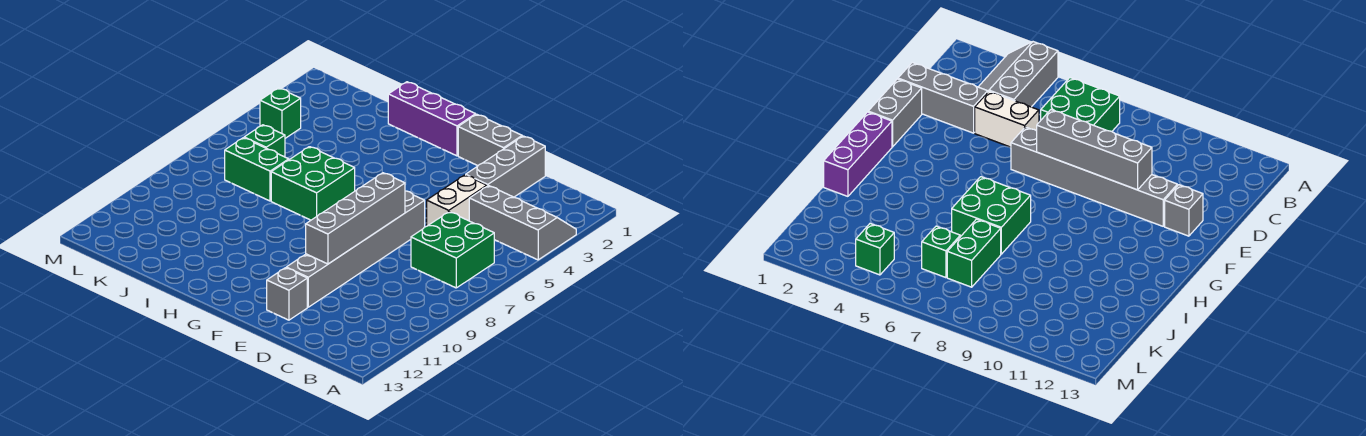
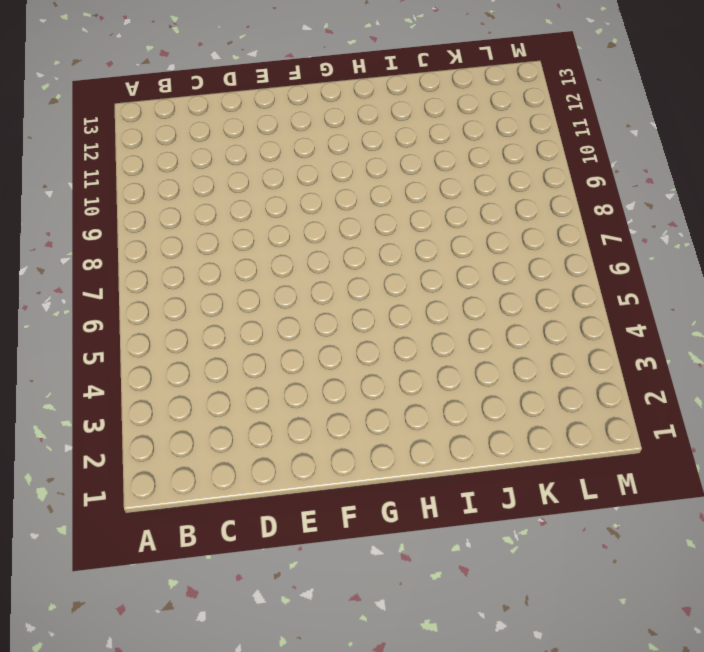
none -> grey slope A3:C4 level 1 top 4
none -> green brick B6:C7 level 1
none -> grey brick D1:D3 level 1

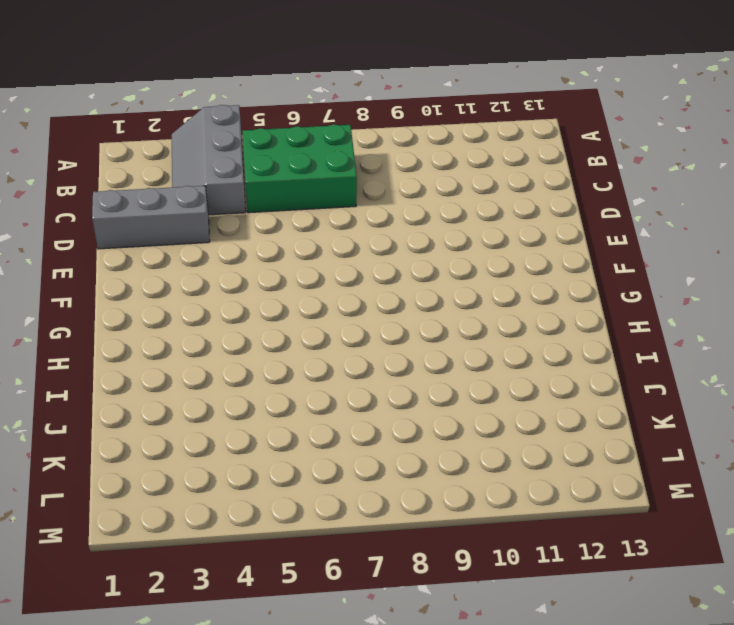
green brick B5:C7 level 1 -> green brick B6:C7 level 1
none -> white brick D4:D5 level 1
none -> grey brick E1:F1 level 1
none -> grey brick E6:E11 level 1

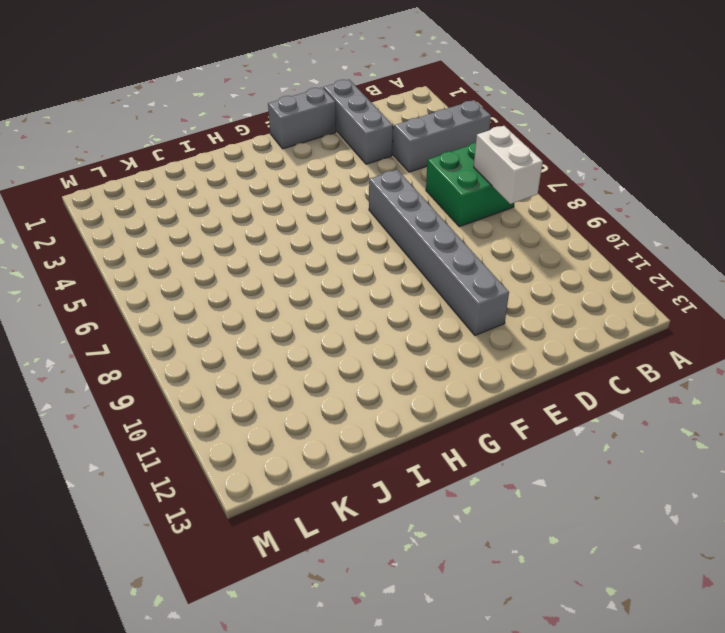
white brick B7:B8 level 2 -> white brick D4:D5 level 1
none -> grey brick E12 level 1
none -> purple brick G1:I1 level 1
none -> green brick H6:I7 level 1

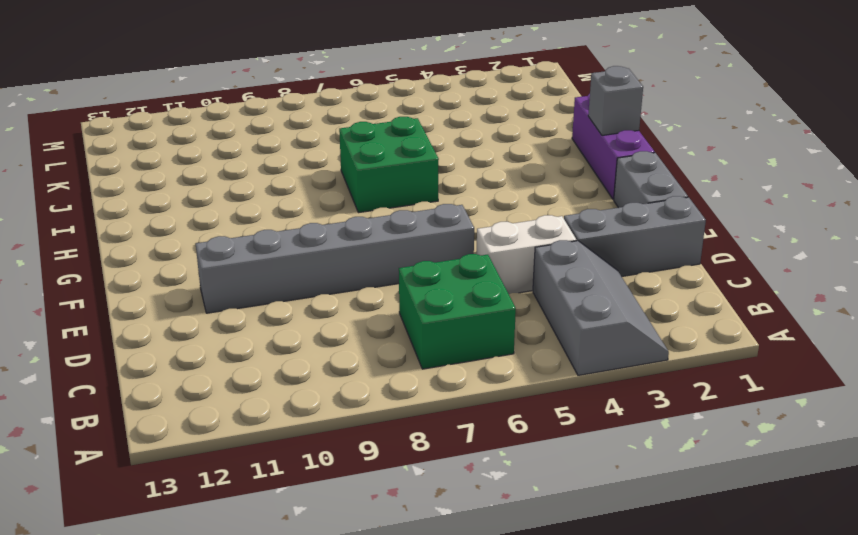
grey brick H1 level 2 -> grey brick E12 level 1
none -> green brick J7:K7 level 1
none -> green brick K6 level 1
none -> green brick L4 level 1

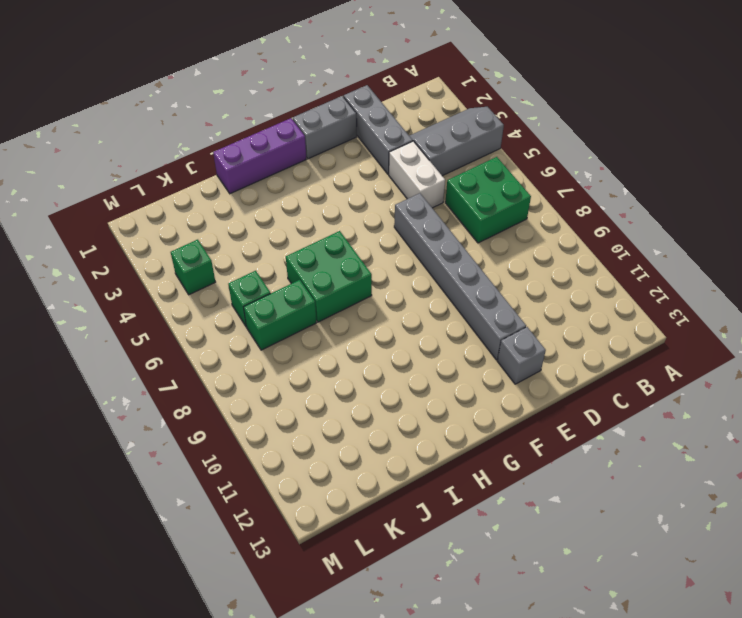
none -> grey brick E7:E10 level 2

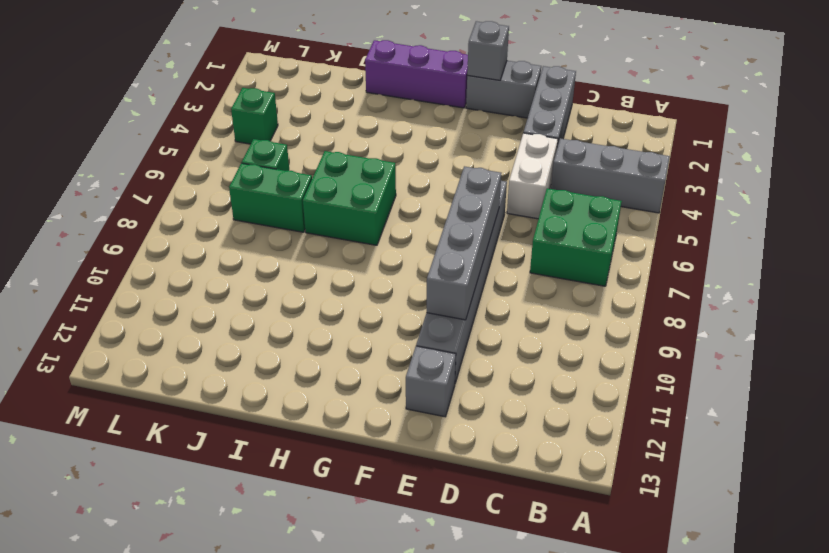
grey brick F1 level 2 -> none

